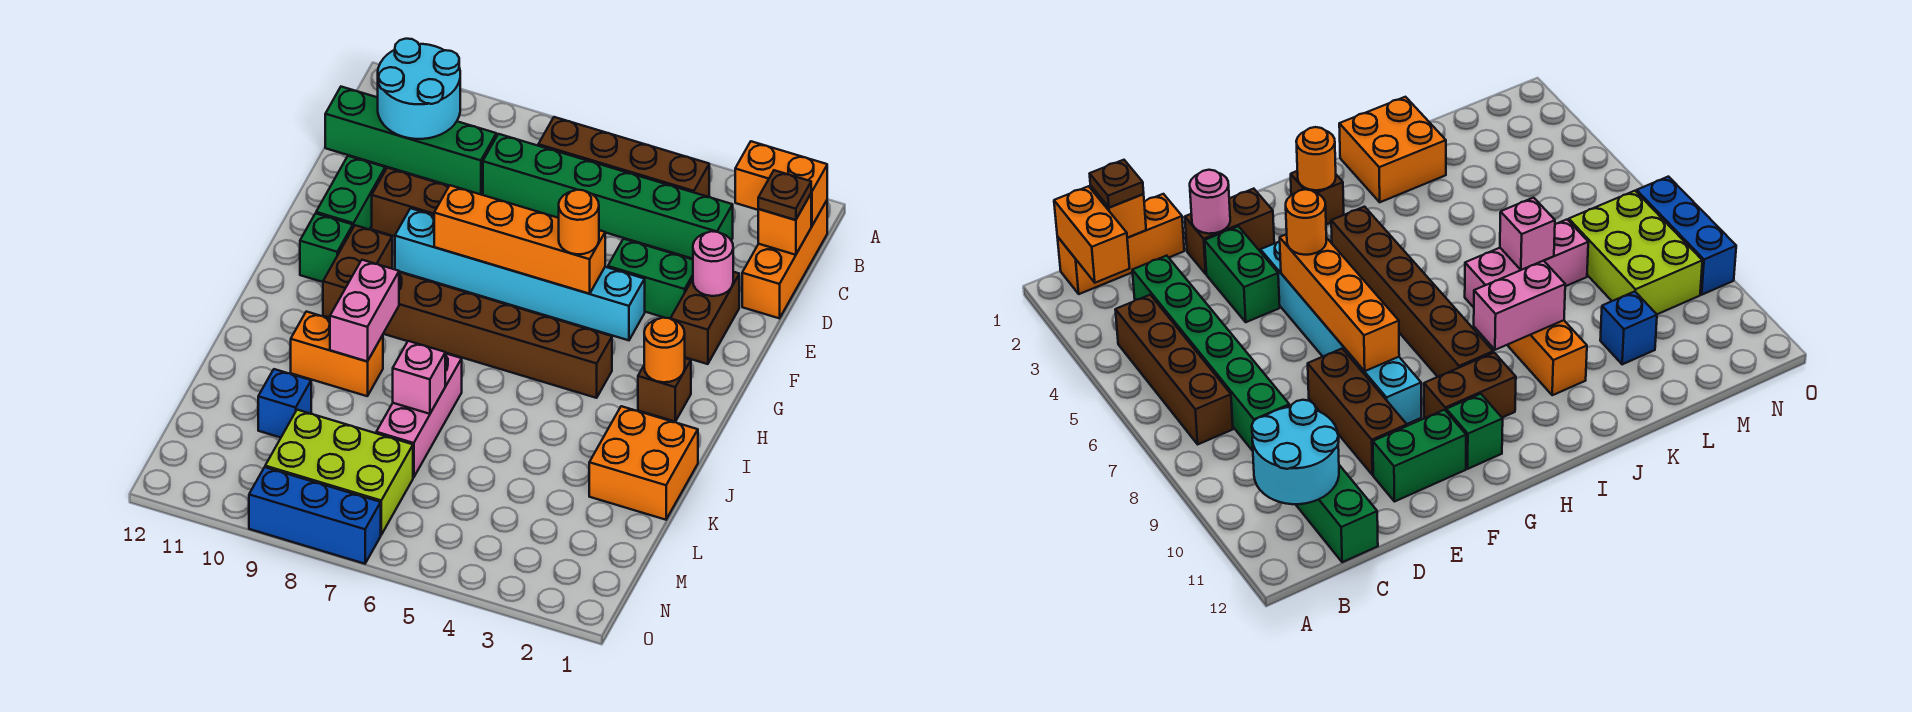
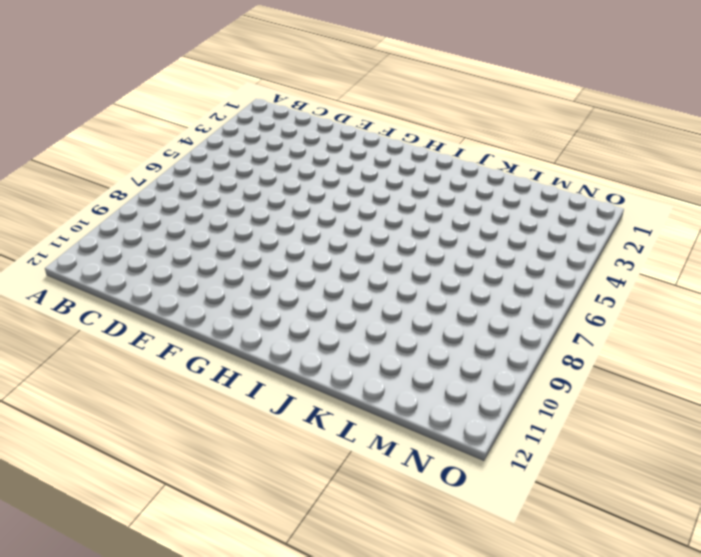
none -> orange brick B1:D1 level 1
none -> brown brick B4:B7 level 1
none -> green brick C3:C8 level 1

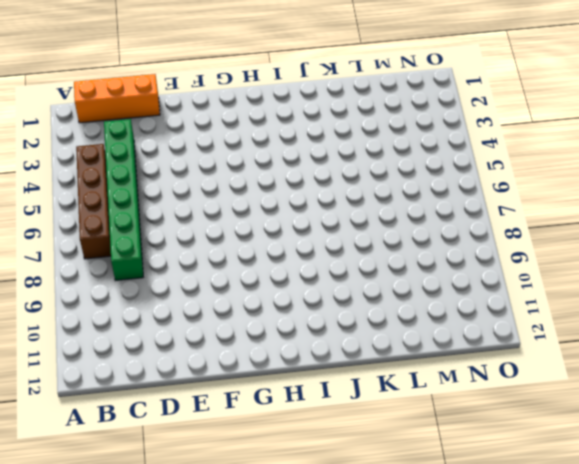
none -> green brick C9:C12 level 1
none -> brown brick E2:F2 level 1
none -> green brick E3:E4 level 1

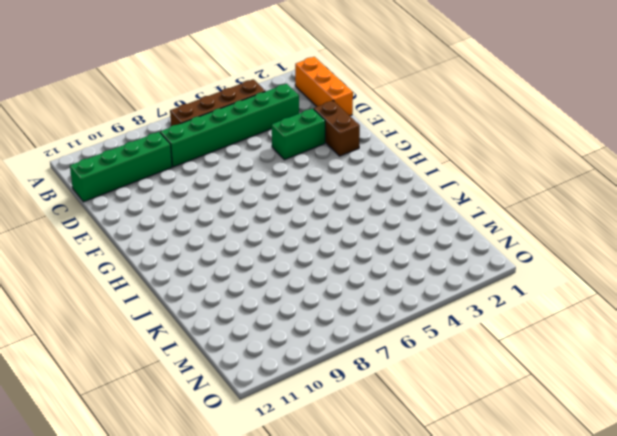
none -> brown brick E8:E10 level 1
none -> green brick E11:F11 level 1
none -> cyan brick F4:F9 level 1

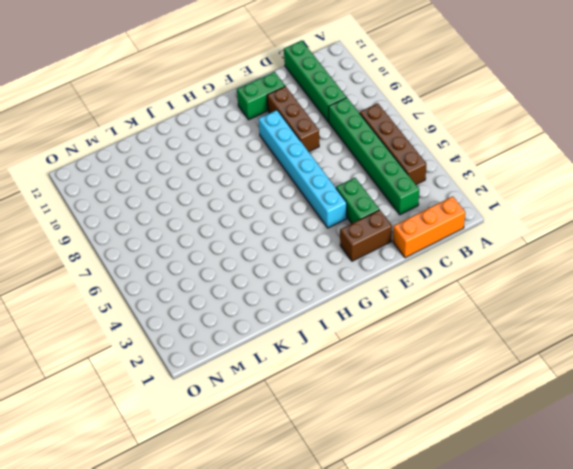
none -> brown brick G10:H10 level 1
none -> green brick G11 level 1
none -> brown brick H2 level 1

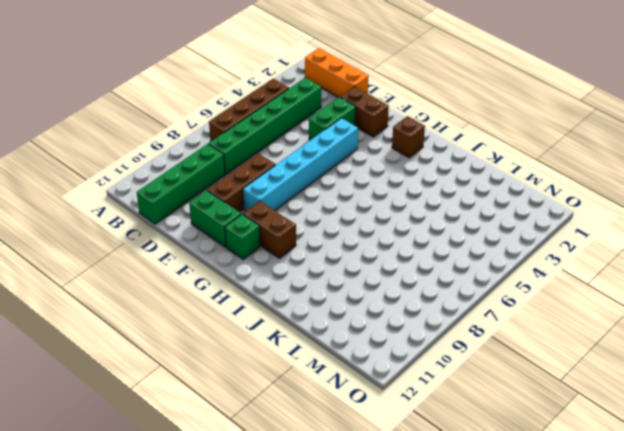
none -> brown brick H4:H9 level 1
none -> orange brick J1:K2 level 1
none -> pink brick J7:L7 level 1

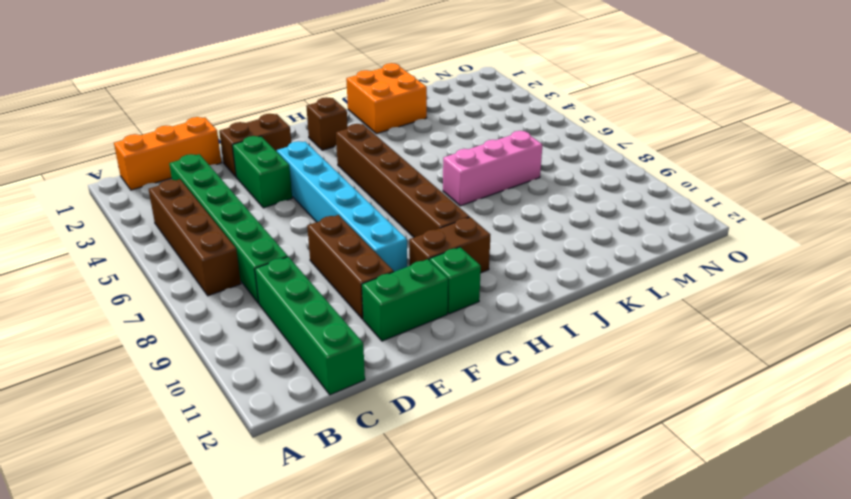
none -> orange brick J9:J10 level 1
none -> blue brick L10 level 1
none -> lime brick M7:N9 level 1

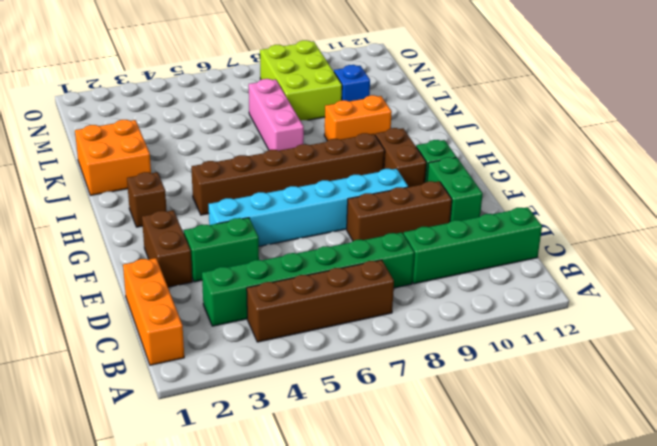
lime brick L8:N9 level 1 -> lime brick M7:N9 level 1
none -> blue brick O7:O9 level 1
none -> orange brick B1:B2 level 2
none -> cyan round brick B10:C11 level 2

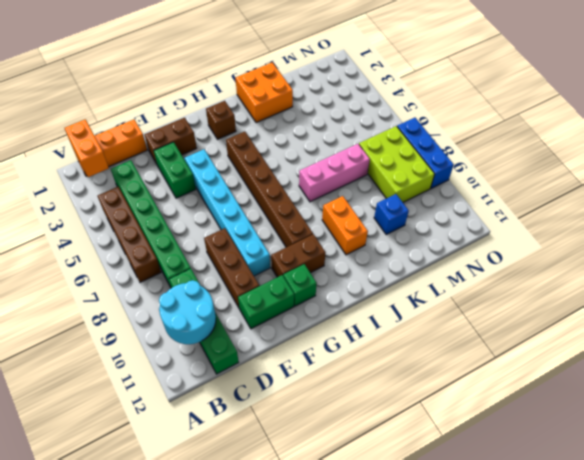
none -> orange brick C1 level 2
none -> pink round brick E2 level 2
none -> orange brick F5:F8 level 2

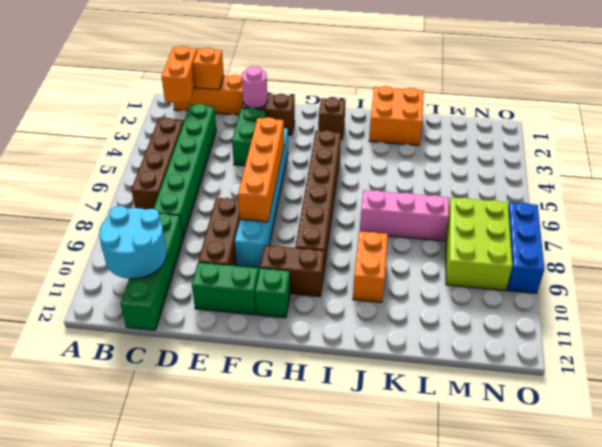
none -> blue brick L10 level 1
none -> orange round brick H2 level 2
none -> pink brick I9:J9 level 2

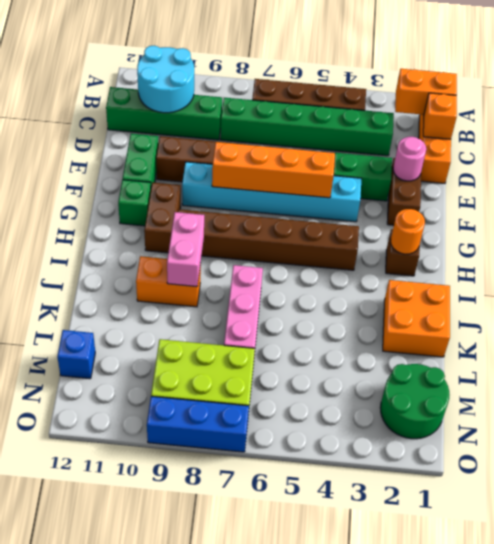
green round brick M1:N2 level 1 -> none
blue brick M12 level 1 -> blue brick L10 level 1
none -> pink brick K7 level 2
none -> brown plate C1 level 3
none -> orange round brick F5 level 3

